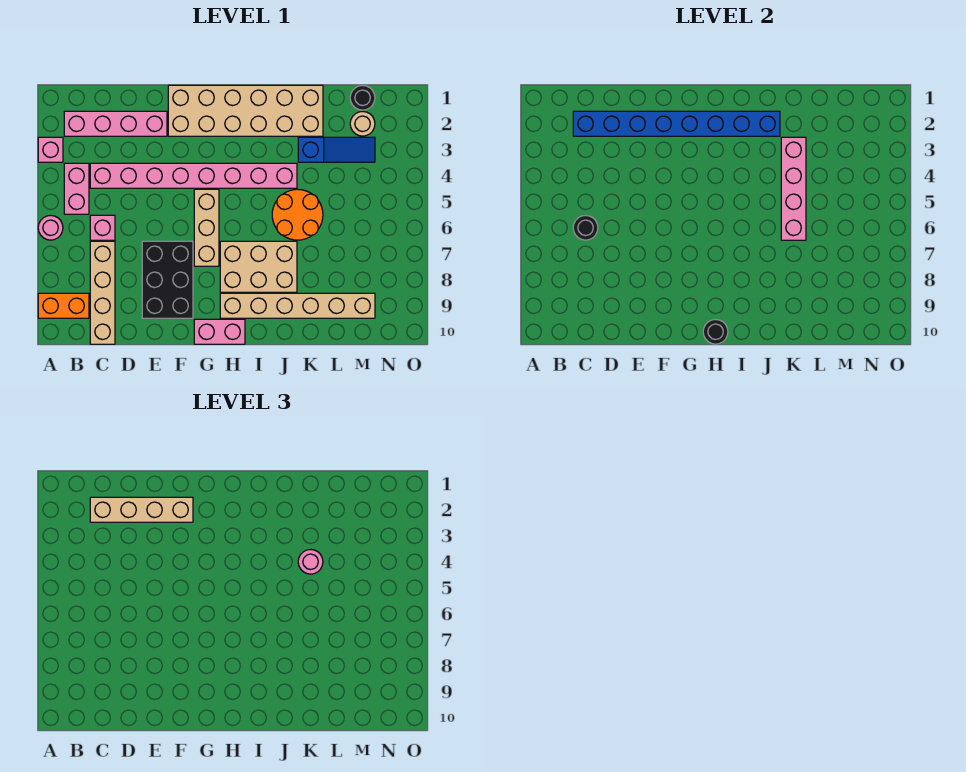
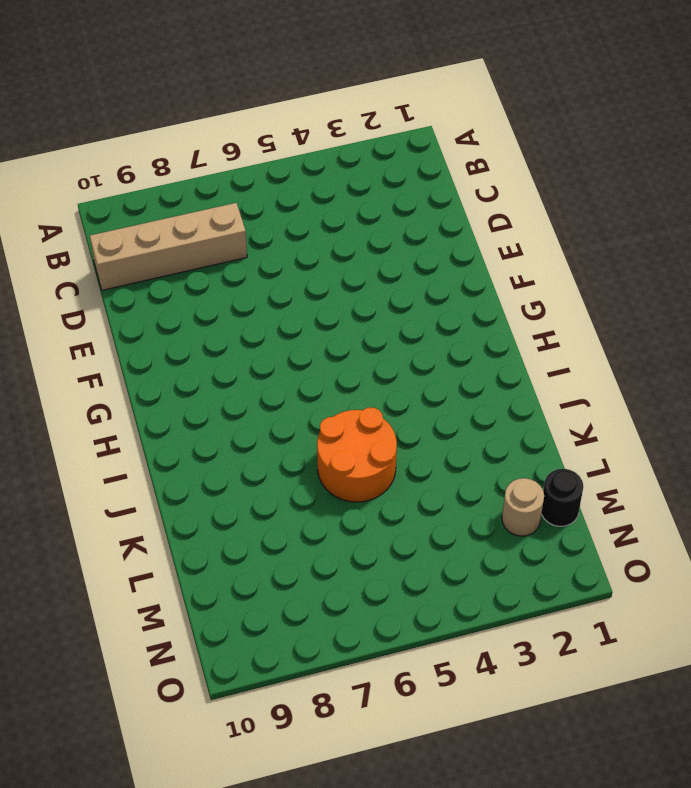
none -> pink brick A3 level 1
none -> pink round brick A6 level 1
none -> orange brick A9:B9 level 1

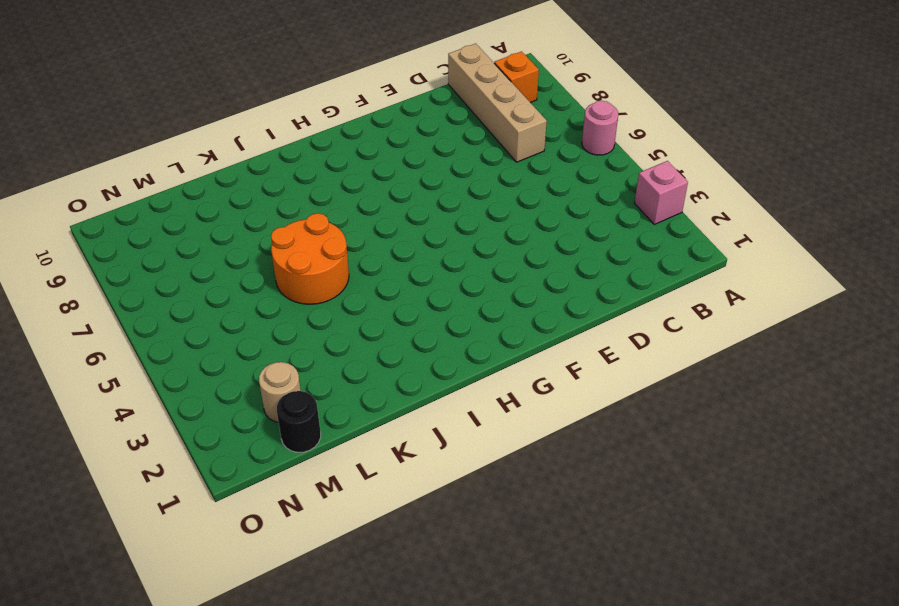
orange brick B9 level 1 -> orange brick A9:B9 level 1
none -> pink brick B2:E2 level 1
none -> pink brick B4:B5 level 1
none -> pink brick C4:J4 level 1

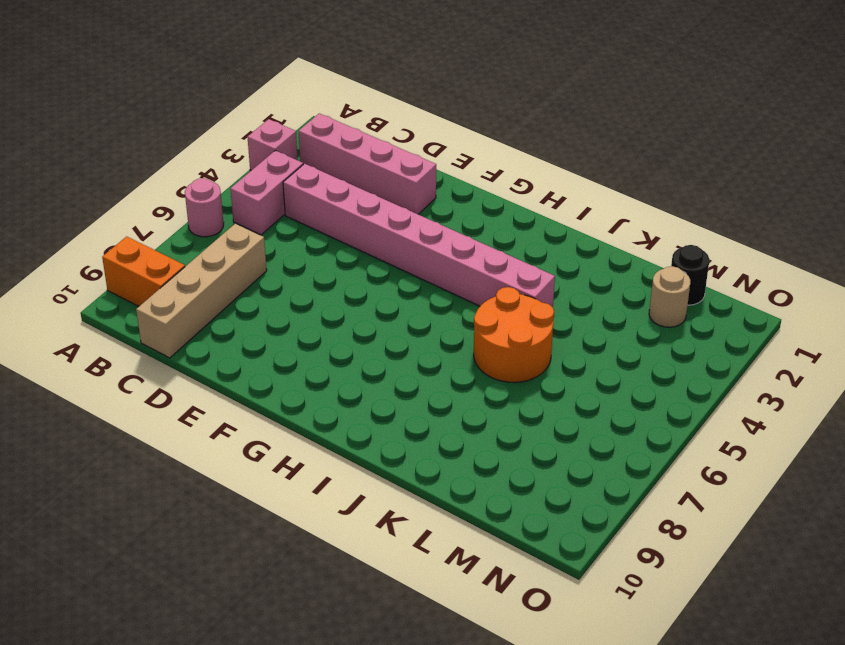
none -> pink brick C6 level 1
none -> black brick E7:F9 level 1
none -> tan brick F1:K2 level 1

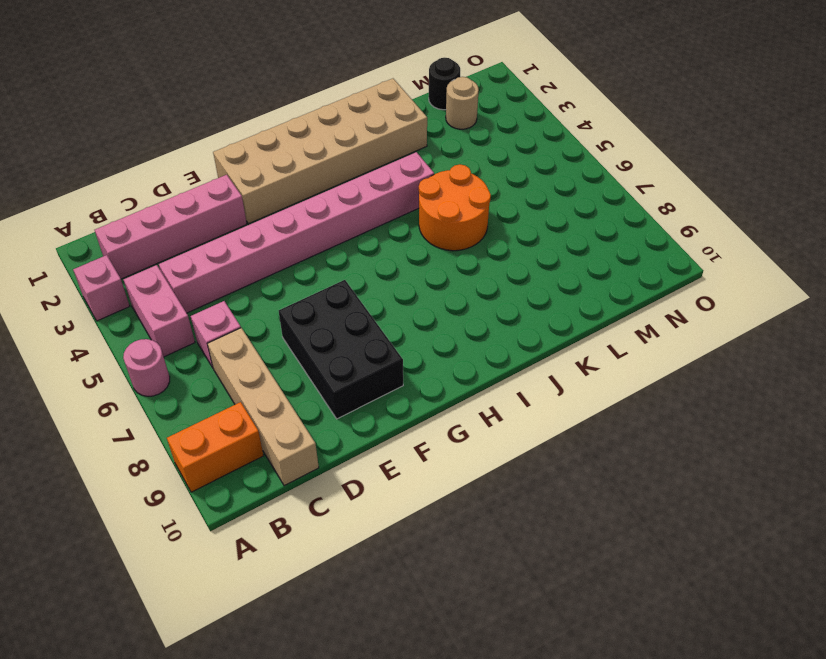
none -> tan brick G5:G7 level 1
none -> pink brick G10:H10 level 1
none -> tan brick H7:J8 level 1

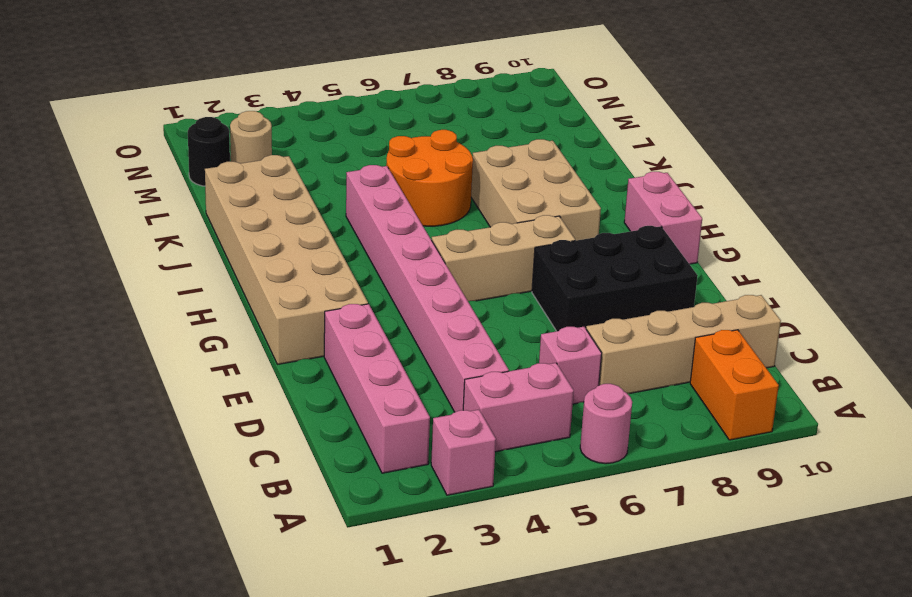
none -> tan brick H9:M9 level 1
none -> blue slope K3:M3 level 1 top K
none -> blue brick C2:J2 level 2

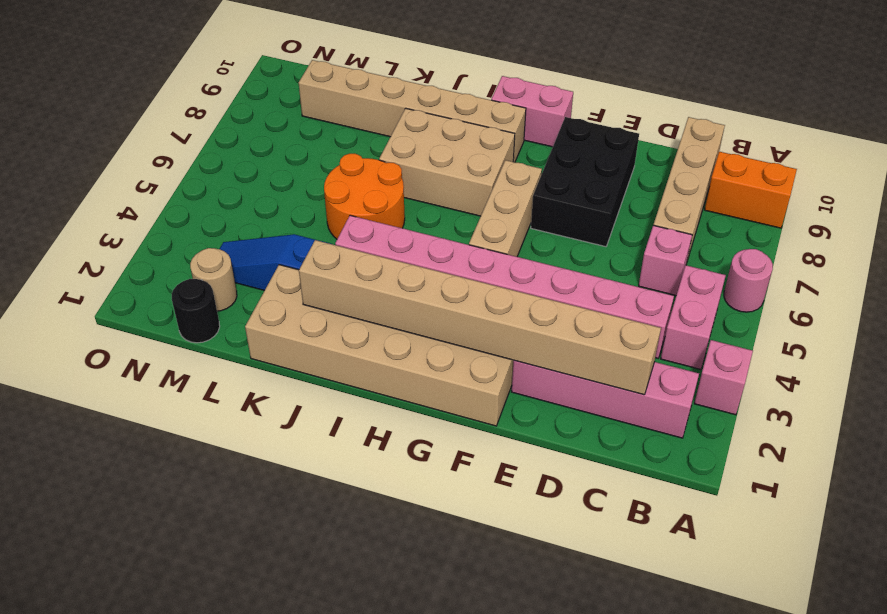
tan brick C2:J2 level 2 -> blue brick C2:J2 level 2
none -> black round brick C6 level 2
none -> black round brick H10 level 2
none -> pink brick K3:K6 level 2

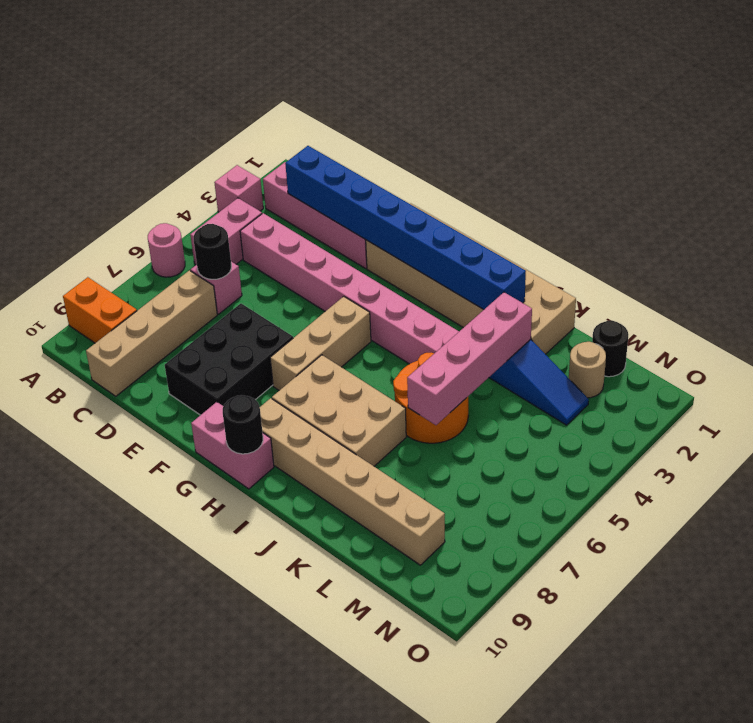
none -> tan brick C2:F2 level 3
none -> pink round brick K4 level 3

